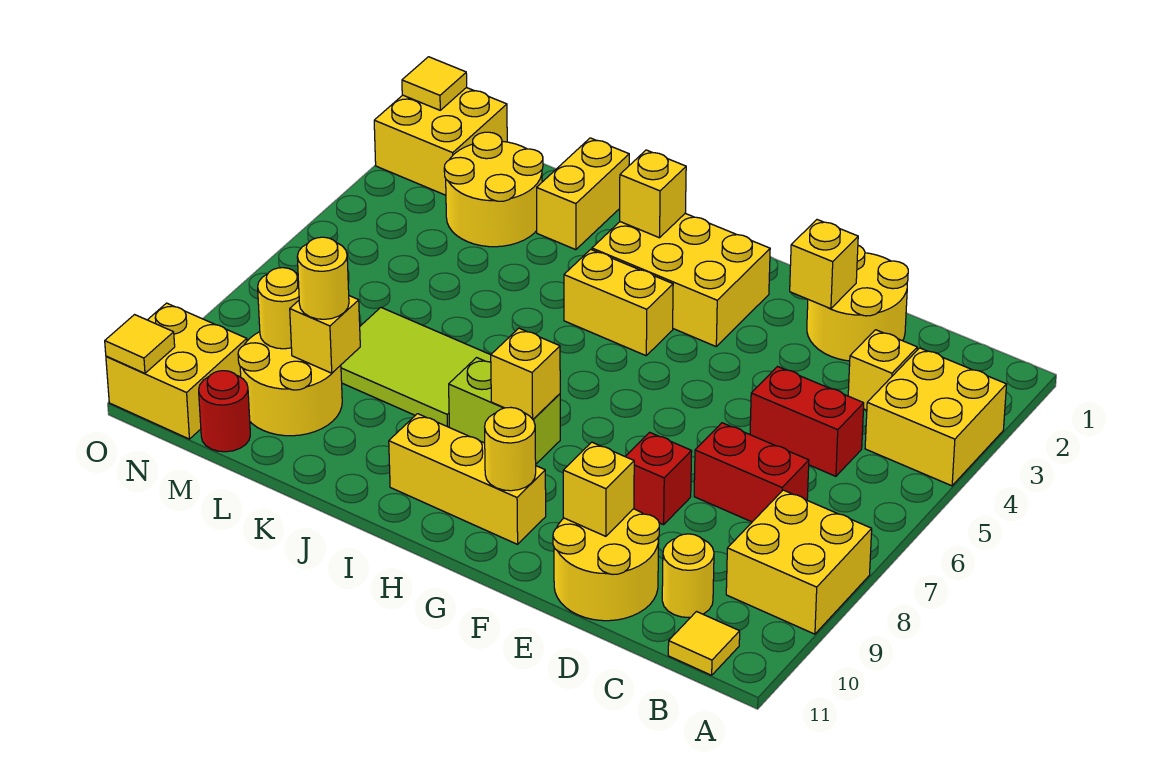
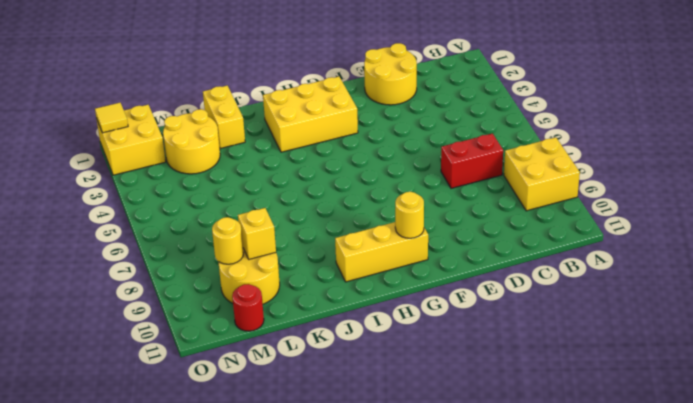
none -> yellow brick A3:B4 level 1
none -> yellow tile B11 level 1
none -> yellow brick C3 level 1
none -> red brick C5:D5 level 1

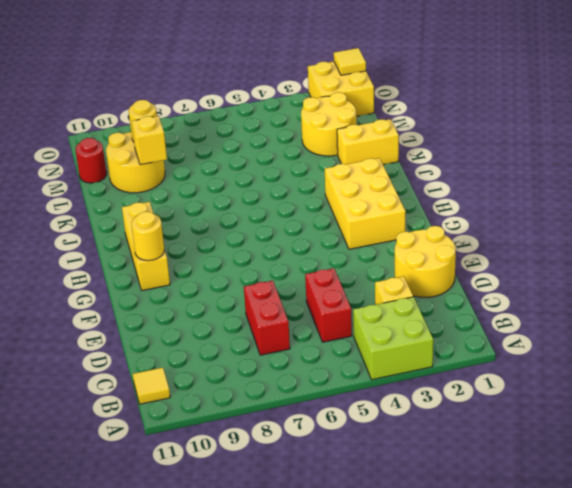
lime brick A3:B4 level 1 -> yellow brick A3:B4 level 1
none -> yellow brick A8:B9 level 1
none -> yellow round brick C10 level 1
none -> yellow round brick D10:E11 level 1
none -> red brick E8 level 1

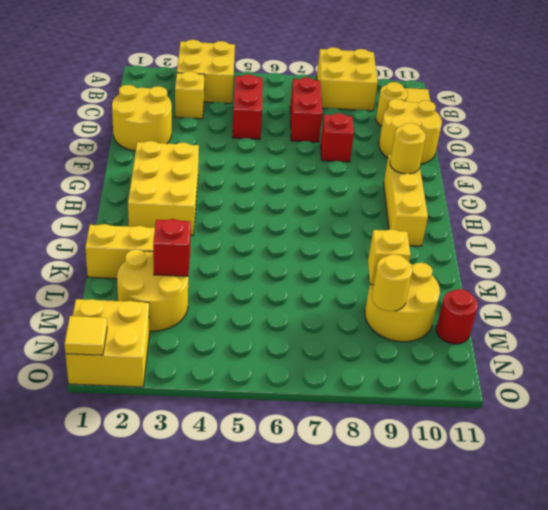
red brick L3 level 2 -> none
none -> yellow brick H4:I4 level 1
none -> lime brick H8:I8 level 1
none -> lime tile J7:L8 level 1
none -> yellow brick N10:O11 level 1

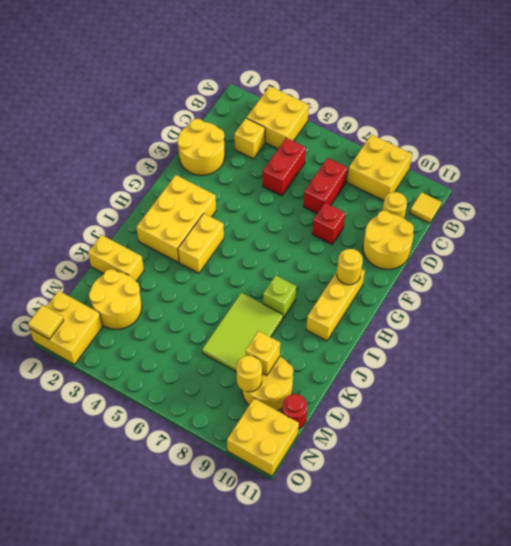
lime brick I8 level 1 -> lime brick H8:I8 level 1
none -> yellow brick E2 level 2
none -> yellow brick E10 level 2
none -> yellow brick H8 level 2
none -> yellow brick I2 level 2

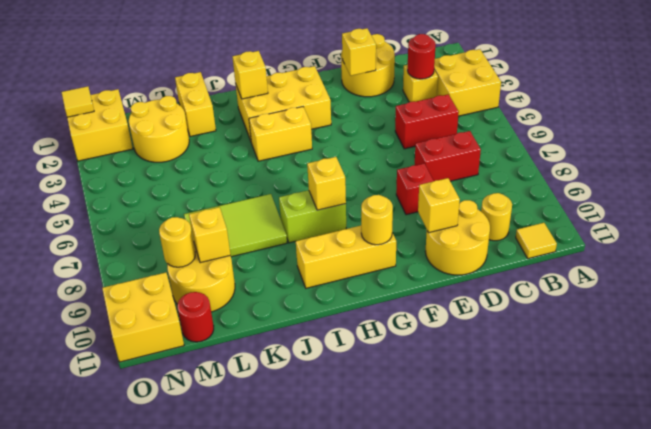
red round brick C3 level 2 -> none
none -> yellow brick A8:B9 level 1
none -> yellow tile O11 level 2
none -> yellow round brick L9 level 3

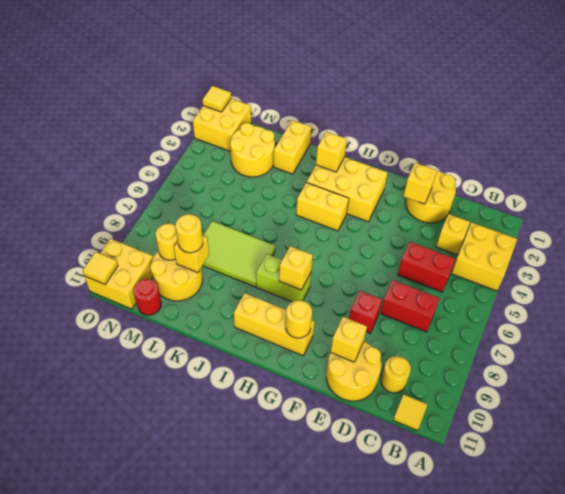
none -> yellow brick A8:B9 level 1

